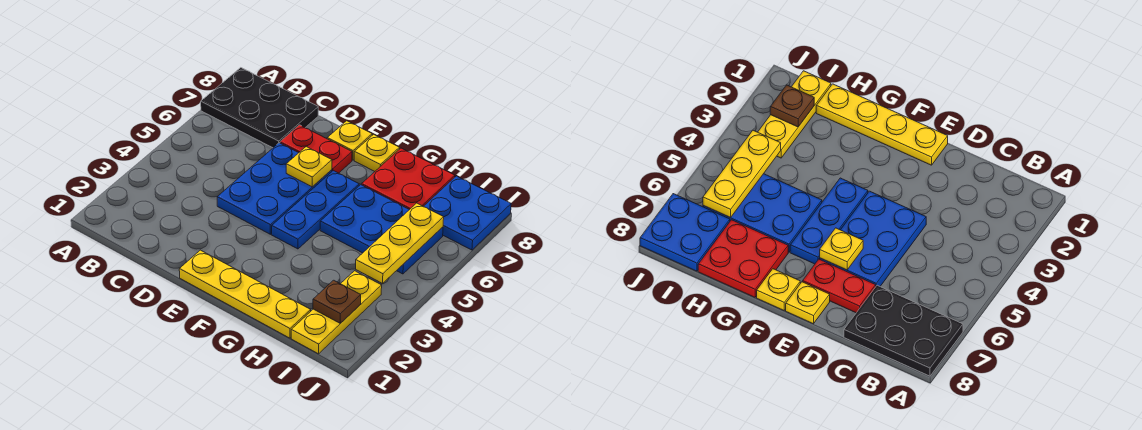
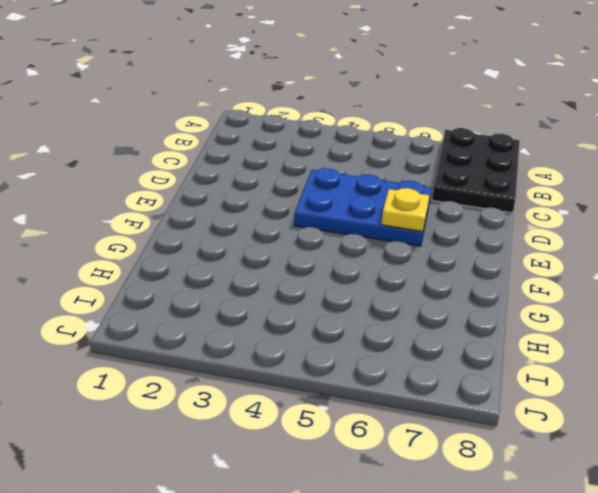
none -> red plate D7:E7 level 1
none -> yellow plate E1:H1 level 1
none -> yellow plate E8 level 1

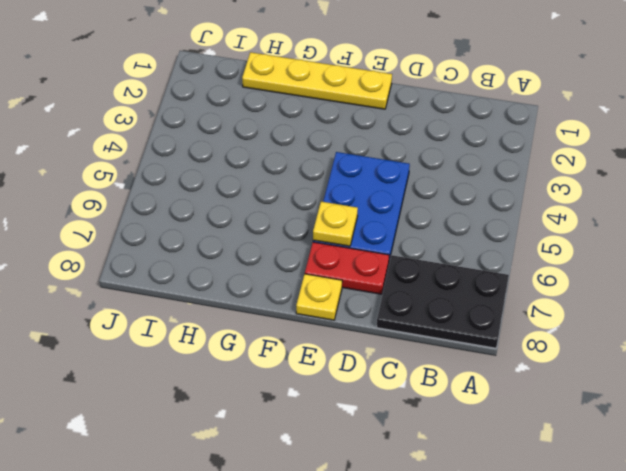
none -> blue plate F4:F6 level 1
none -> yellow plate F8 level 1
none -> blue plate G5:I6 level 1

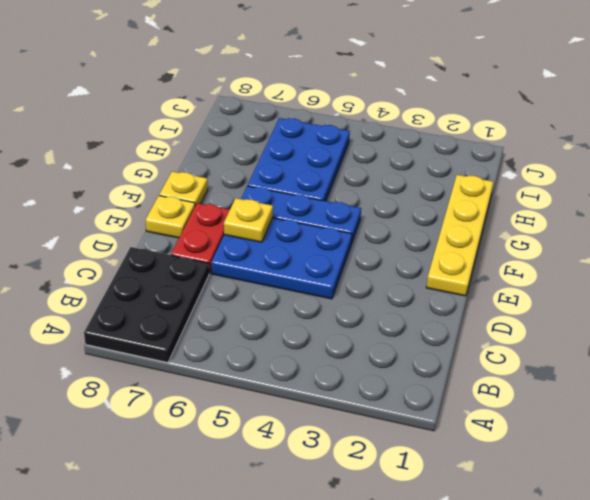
none -> red plate G7:H8 level 1
none -> yellow plate I1:I3 level 1
none -> blue plate I7:J8 level 1

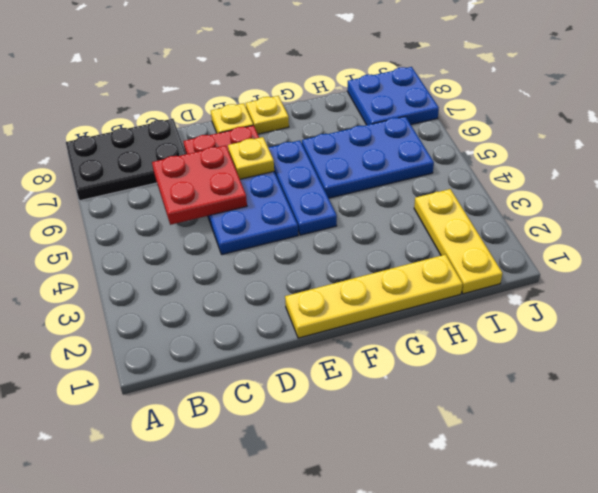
red plate C5:D6 level 2 -> red plate G7:H8 level 1
none -> brown plate I2 level 2
none -> yellow plate I4:I6 level 2

